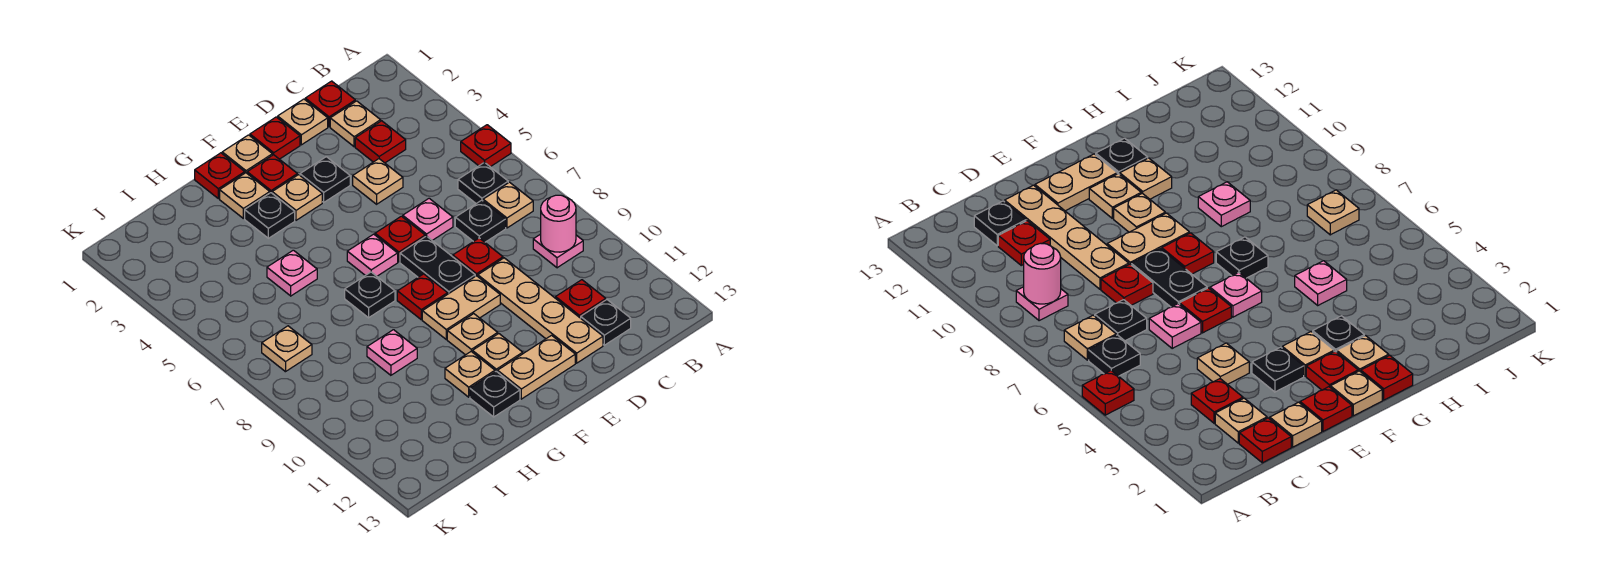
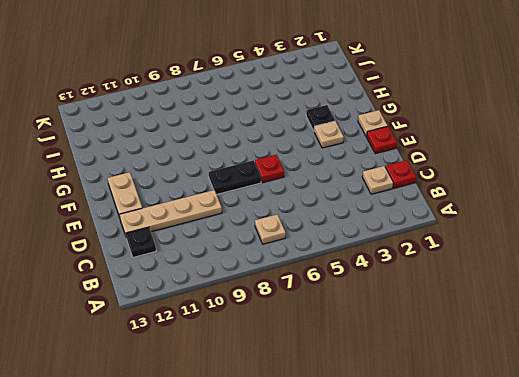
none -> red plate A5 level 1
none -> black plate B6 level 1
none -> pink plate B9 level 1
none -> red plate C3 level 1

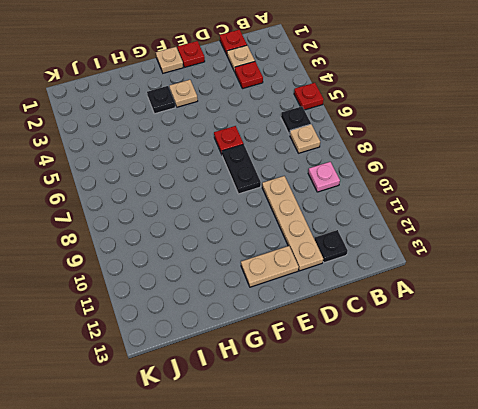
none -> black plate C7 level 1
none -> red plate C11 level 1
none -> tan plate D1 level 1
none -> tan plate D4 level 1

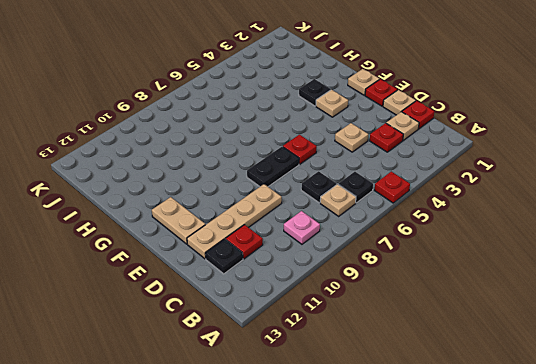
none -> pink plate D6 level 1
none -> red plate D8 level 1
none -> black plate E3 level 1
none -> tan plate E9:F9 level 1

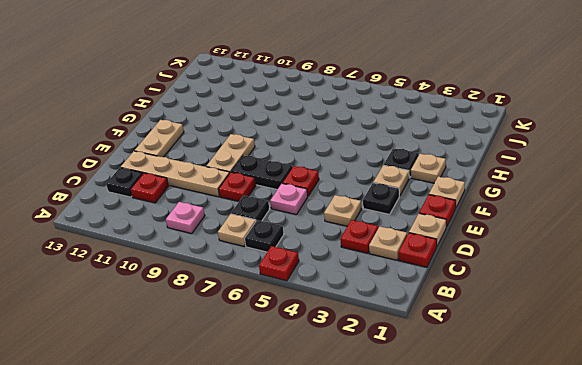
none -> red plate F2 level 1
none -> pink plate F6 level 1
none -> red plate F8 level 1
none -> tan plate F10 level 1

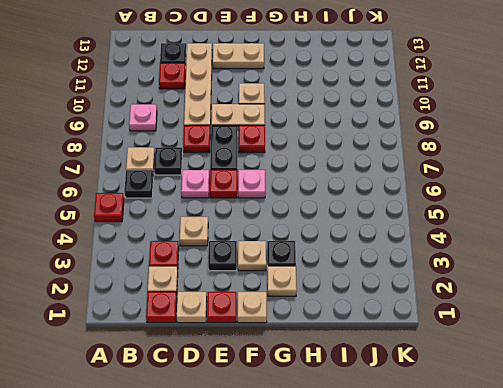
none -> red plate F2 level 1
none -> tan plate F11 level 1
none -> red plate G1 level 1
none -> black plate G7 level 1

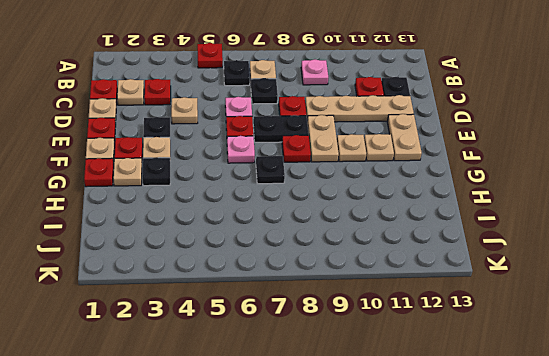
none -> tan plate G11 level 1
none -> black plate G12 level 1
none -> pink plate H5 level 1
none -> pink plate H9 level 1

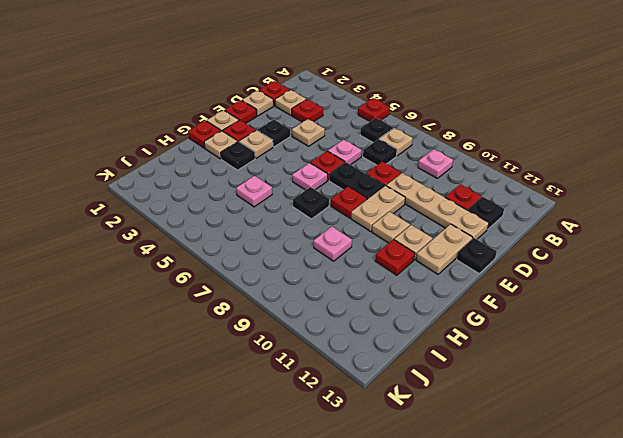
black plate E13 level 1 -> black plate G12 level 1
red plate G11 level 1 -> tan plate G11 level 1
none -> tan plate J7 level 1
none -> pink round brick B9 level 2

